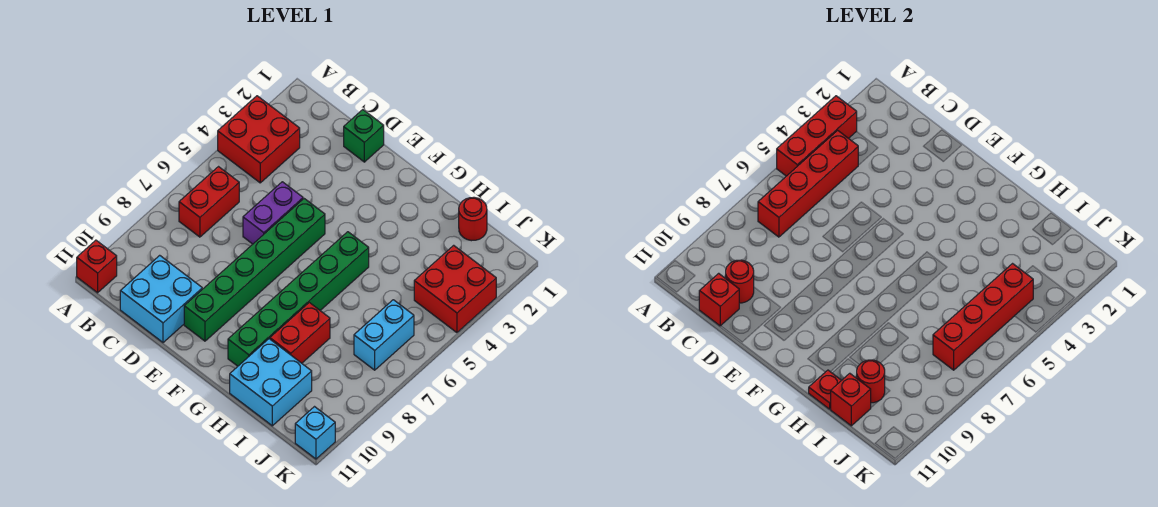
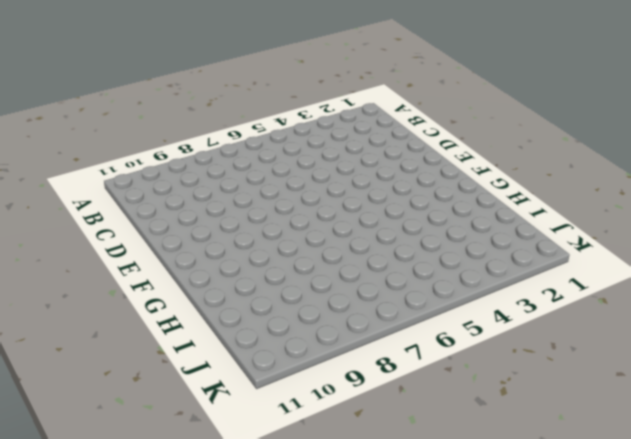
none -> red brick A3:B4 level 1
none -> red brick A11 level 1
none -> red brick B6:B7 level 1

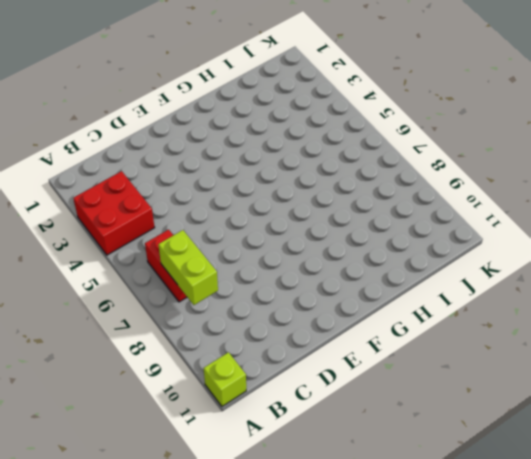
lime brick A11 level 1 -> red brick A11 level 1
lime brick B7:B8 level 2 -> red brick B4:B7 level 2
none -> cyan brick C10:D11 level 1
none -> green brick D1 level 1
none -> purple brick D5:D6 level 1

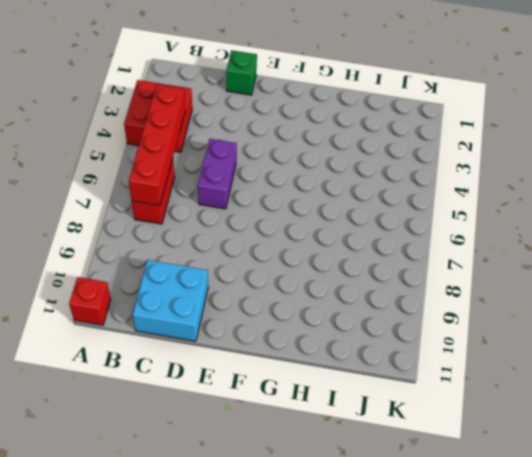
none -> green brick E5:E10 level 1
none -> green brick G5:G10 level 1
none -> red brick H8:H9 level 1

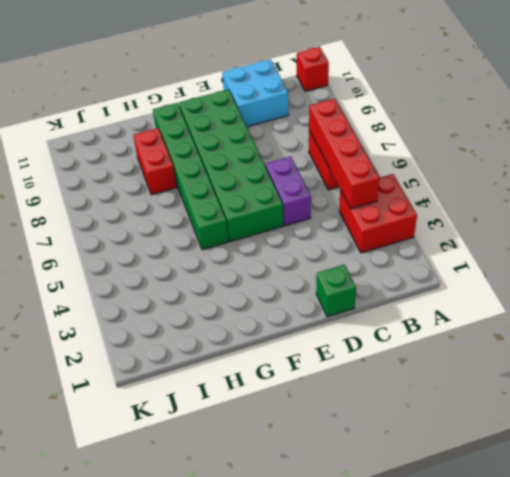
green brick E5:F10 level 1 -> green brick E5:E10 level 1
none -> cyan brick H10:I11 level 1
none -> red round brick I1 level 1
none -> red brick J3:K4 level 1

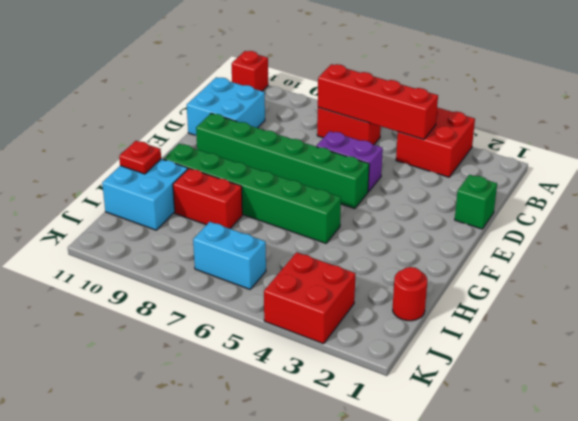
none -> cyan brick K11 level 1
none -> red brick A3:A5 level 2
none -> red round brick C10 level 2

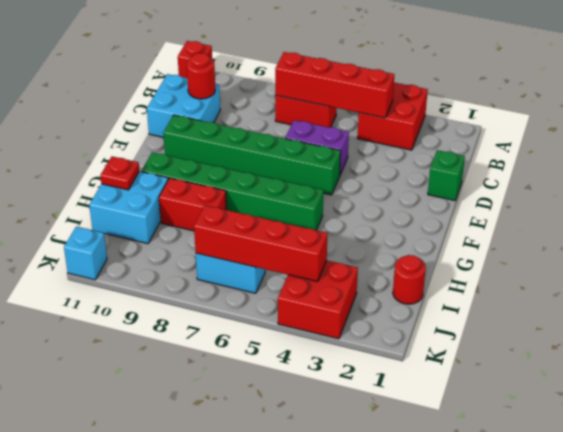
none -> red brick A3:A5 level 2
none -> red brick C11 level 2
none -> red round brick I10 level 2

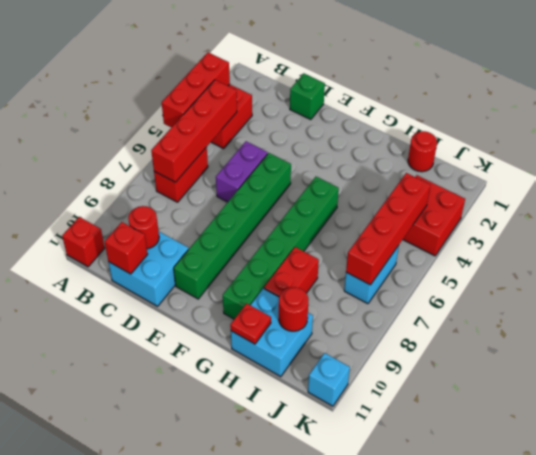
none -> red brick I11 level 2

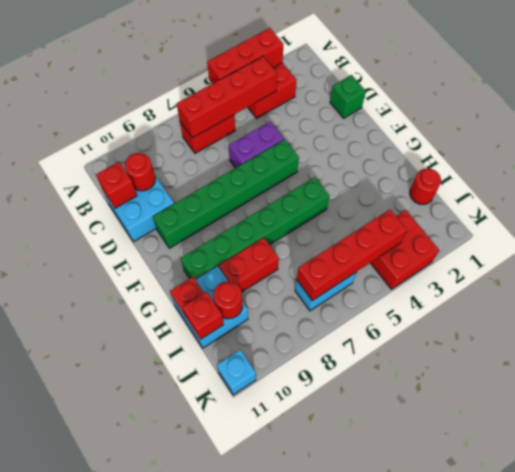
none -> red brick A11 level 1

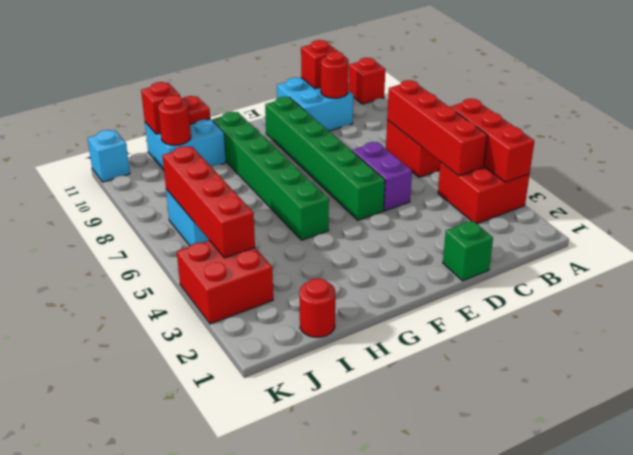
none -> red brick H8:H9 level 1

